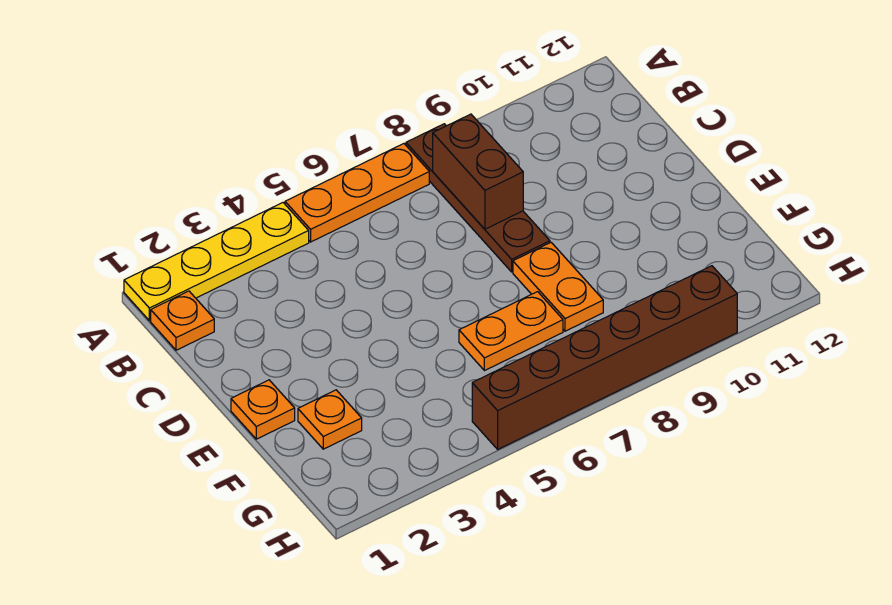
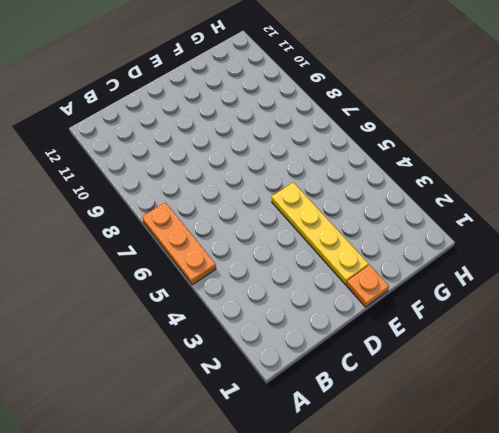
yellow plate E2:E5 level 1 -> yellow plate A1:A4 level 1
none -> brown plate A8:D8 level 1
none -> orange plate B1 level 1

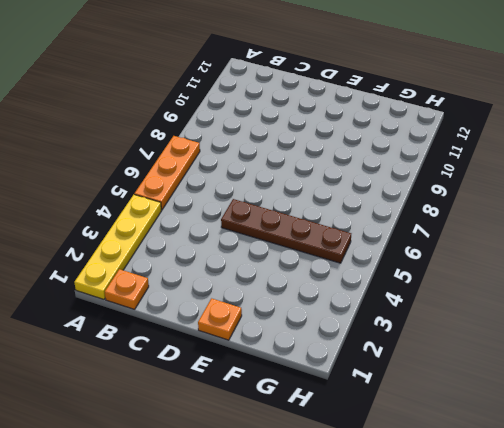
brown plate D5:G5 level 1 -> brown plate A8:D8 level 1
none -> orange plate E8:F8 level 1
none -> orange plate F2 level 1

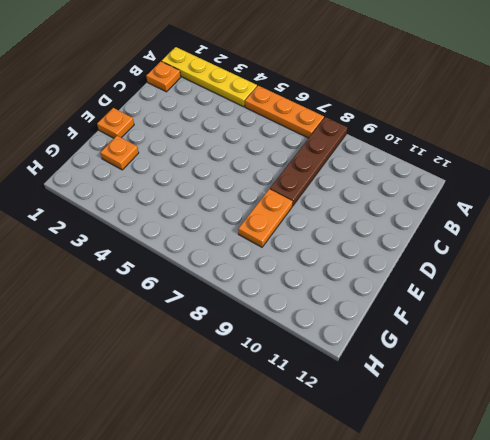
none -> orange plate F6:F7 level 1
none -> brown brick H5:H10 level 1

